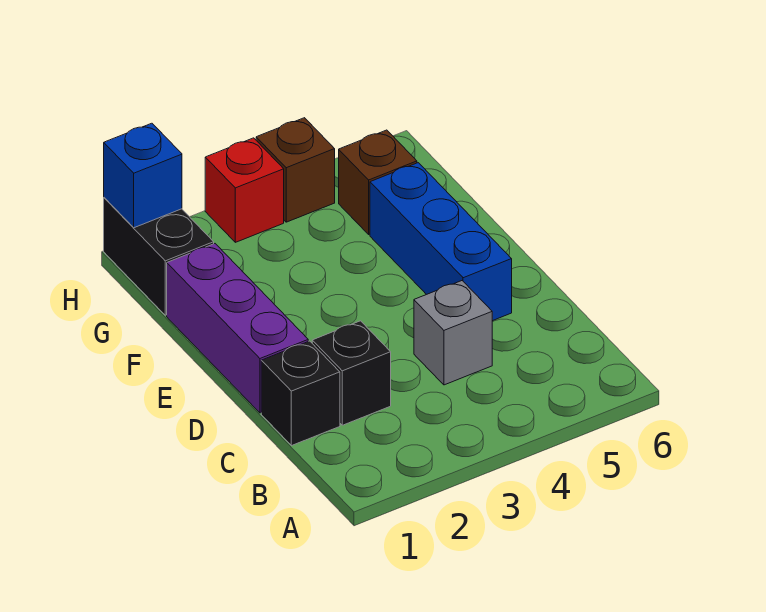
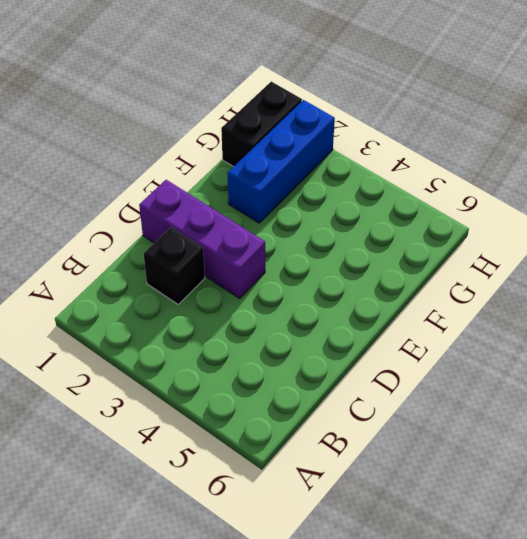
purple brick D1:D3 level 1 -> purple brick D1:F1 level 1
blue brick F2:H2 level 1 -> blue brick D5:F5 level 1
none -> black brick C1 level 1
none -> grey brick C4 level 1

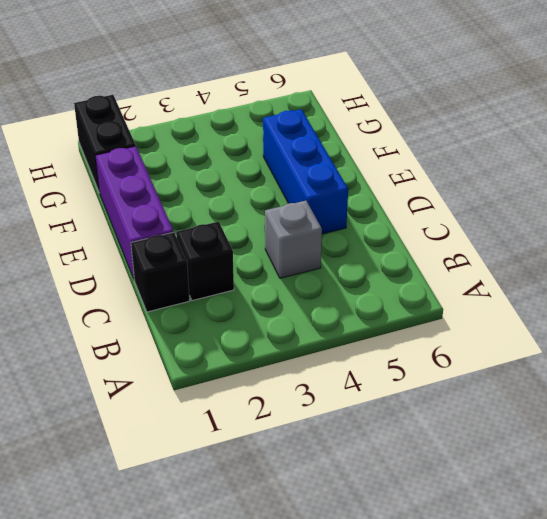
none -> brown brick G5 level 1
none -> red brick H3 level 1

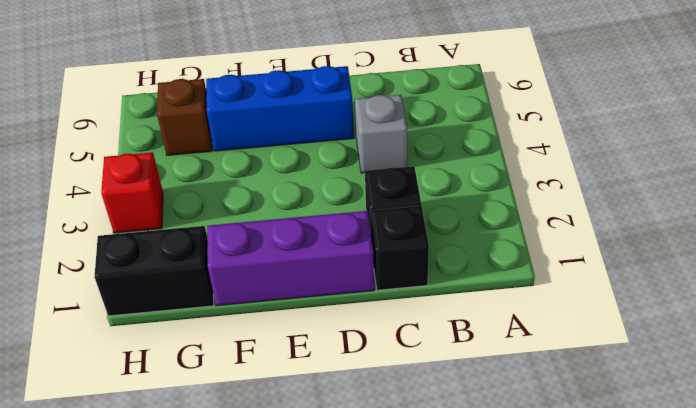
none -> brown brick H4 level 1
none -> blue brick H1 level 2

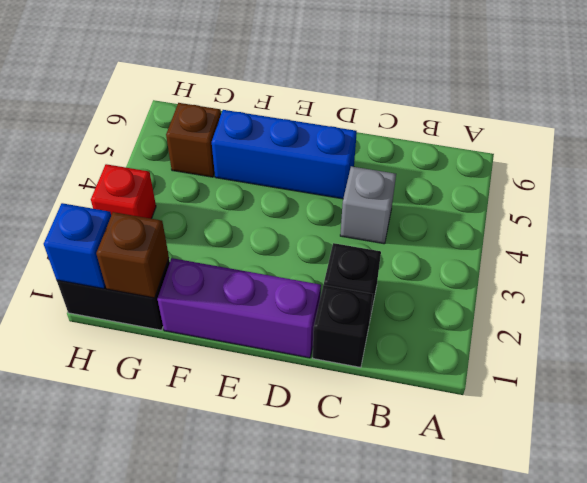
brown brick G1 level 2 -> brown brick H4 level 1

